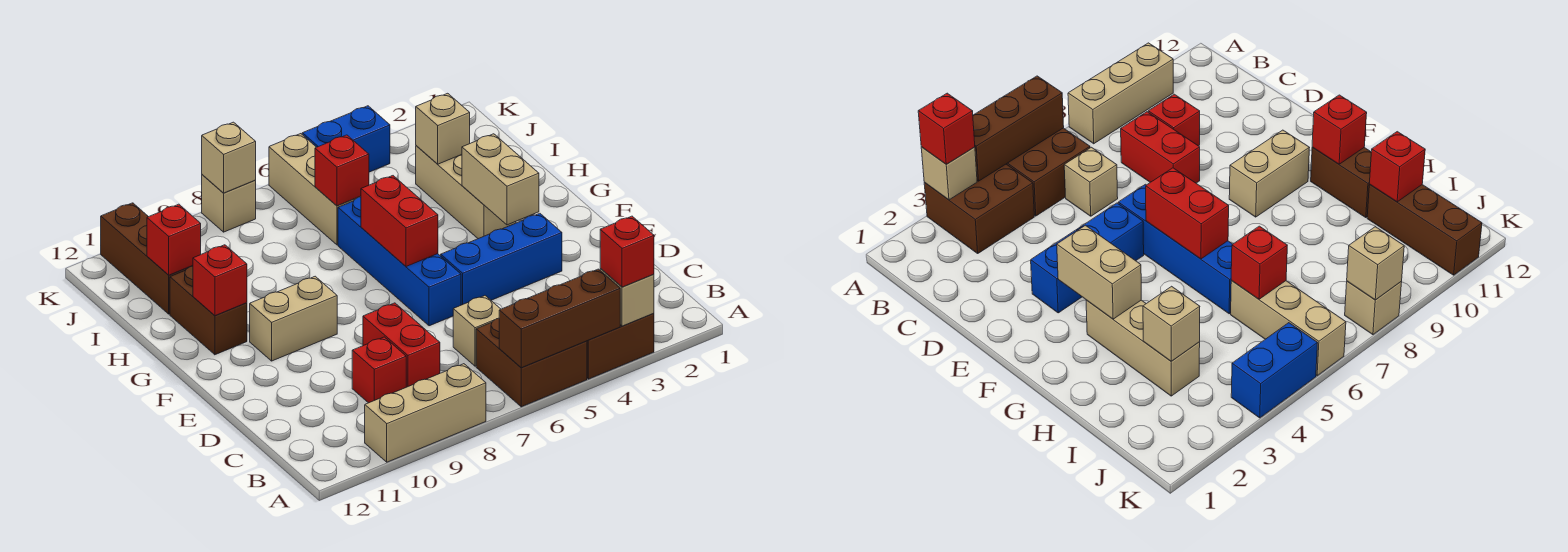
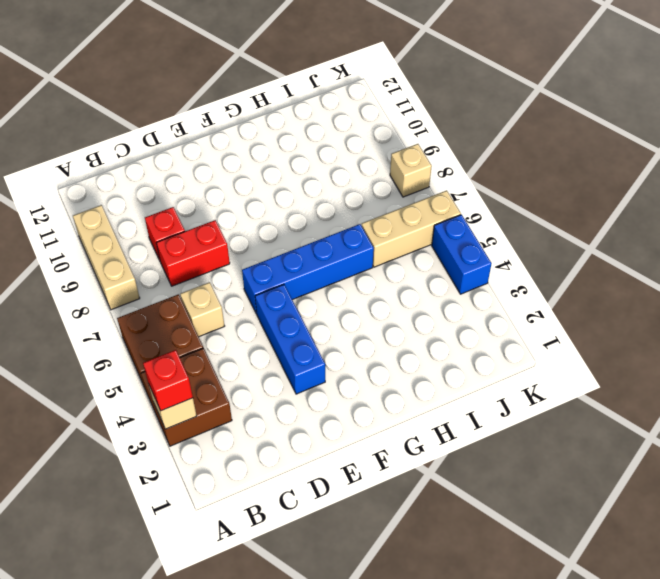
none -> tan brick F9:F10 level 1
none -> tan brick G3:I3 level 1
none -> brown brick G11:H11 level 1

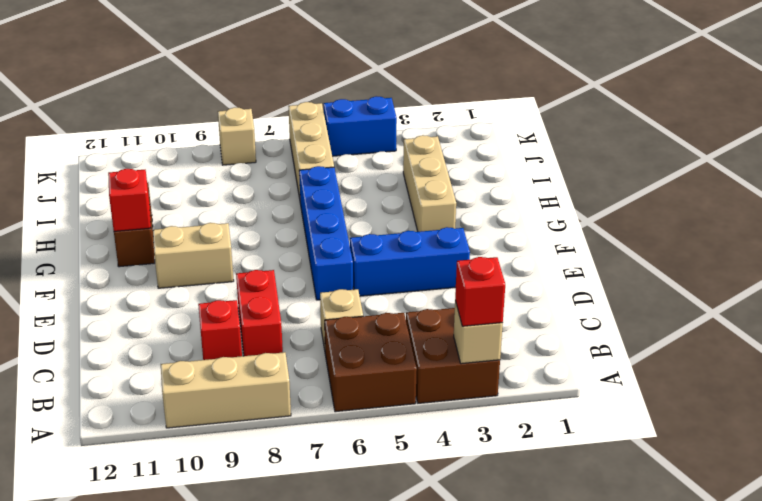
none -> brown brick I11:K11 level 1
none -> brown brick A4:A6 level 2
none -> tan brick F3:G3 level 2

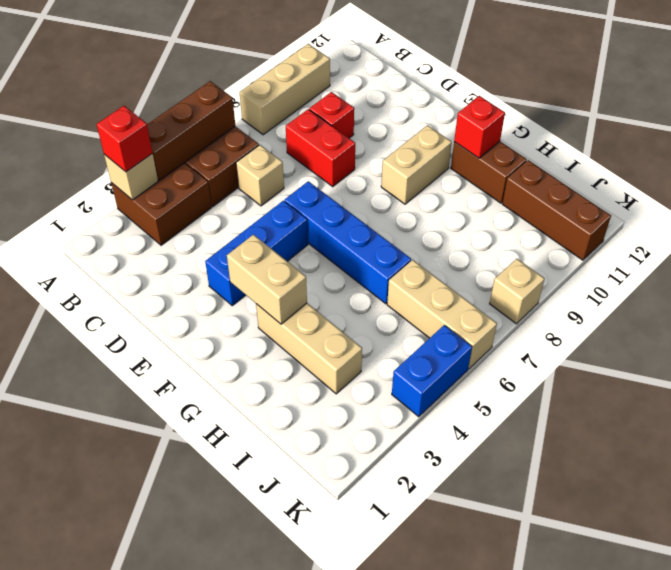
none -> red brick F6:G6 level 2
none -> tan brick I3 level 2
none -> red brick I6 level 2

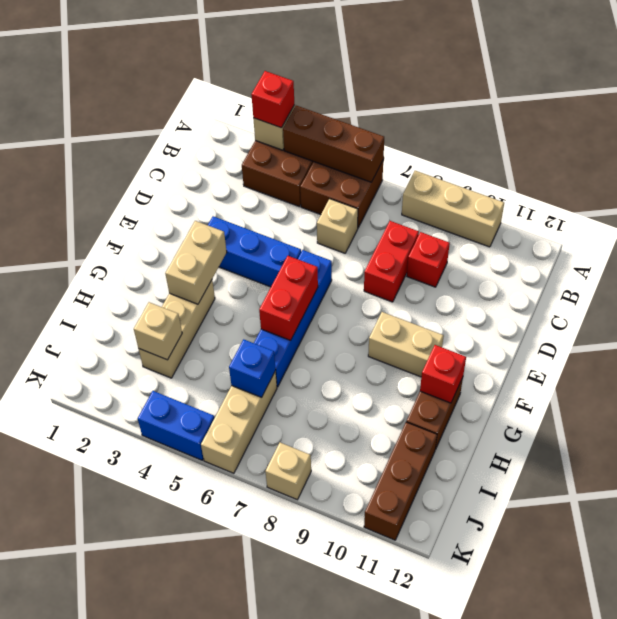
blue brick I6 level 2 -> red brick I6 level 2
none -> red brick I11 level 2
none -> tan brick K8 level 2

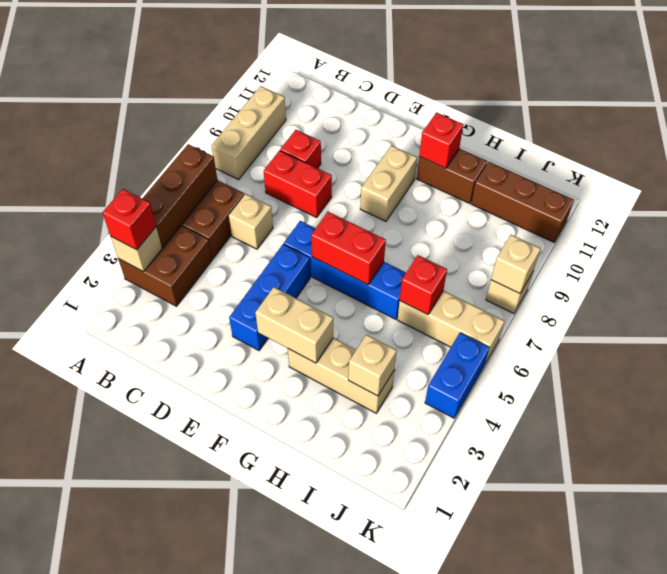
none -> red brick I11 level 2

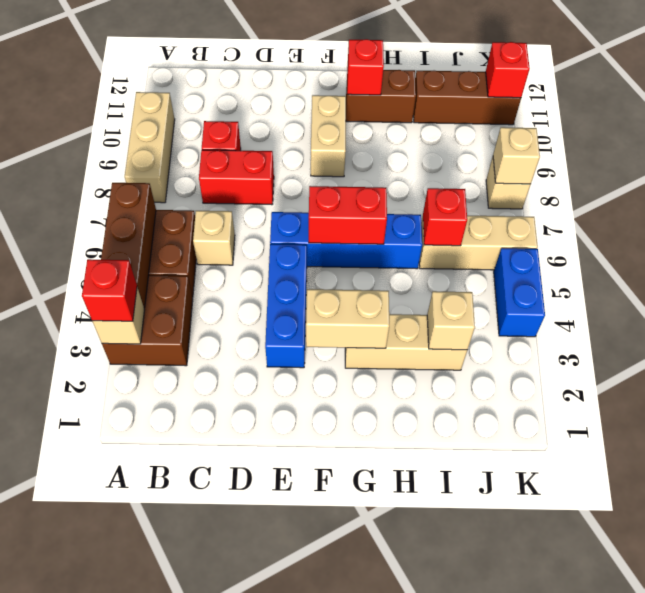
red brick K11 level 2 -> red brick I11 level 2

